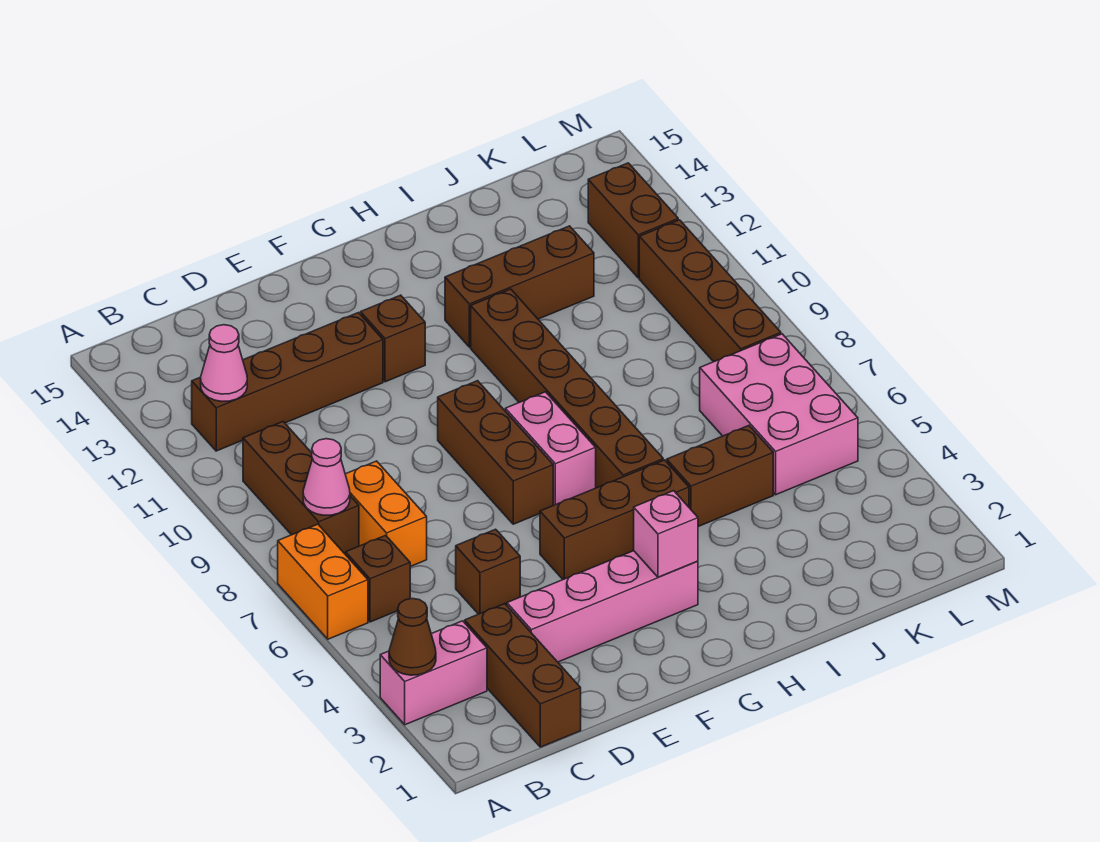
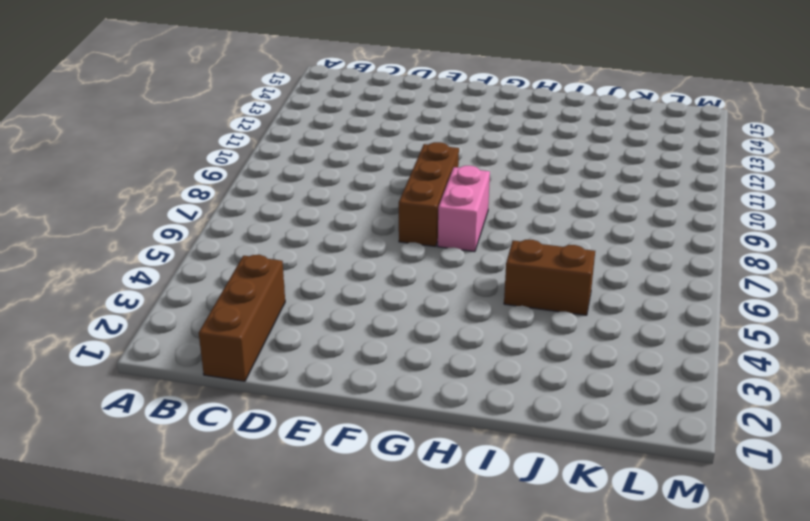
none -> pink brick A3:B3 level 1
none -> orange brick A6:A7 level 1
none -> brown brick B6 level 1

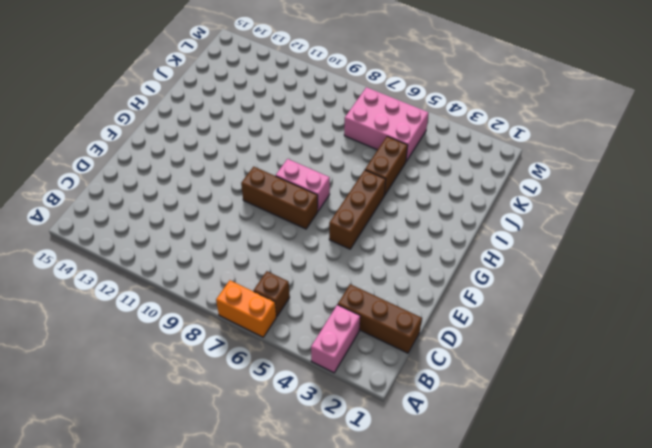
none -> brown brick B8:B10 level 1
none -> brown brick B12:E12 level 1
none -> orange brick C7:C8 level 1

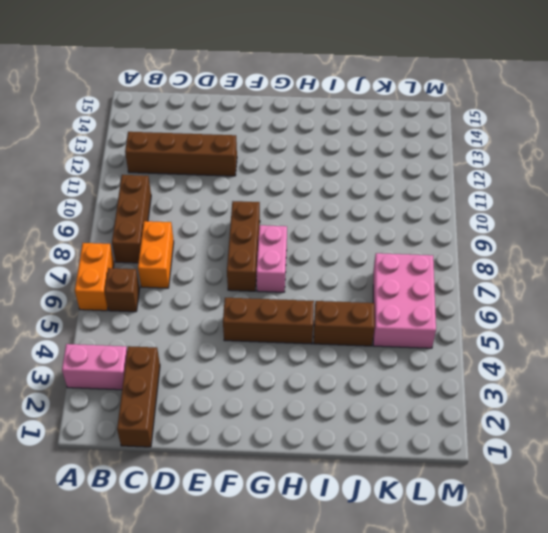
none -> pink brick D3:G3 level 1
none -> brown brick D5 level 1
none -> brown brick F12 level 1

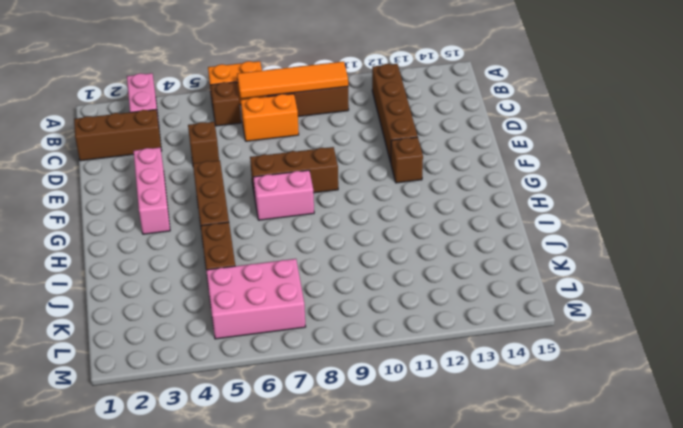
orange tile B7:B10 level 2 -> pink cone B8 level 2
pink brick E3:G3 level 1 -> pink brick D3:G3 level 1
none -> brown brick H6:H11 level 1
none -> brown brick H12:J12 level 1
none -> brown brick L8:L11 level 1

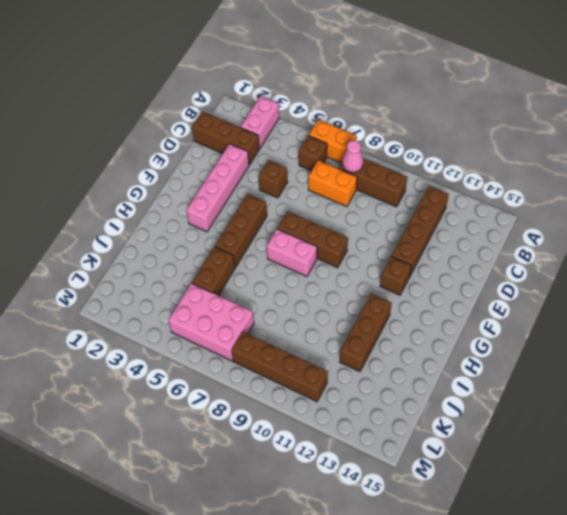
none -> brown brick H6:H11 level 1
none -> brown brick L12:L13 level 1
none -> brown cone A3 level 2

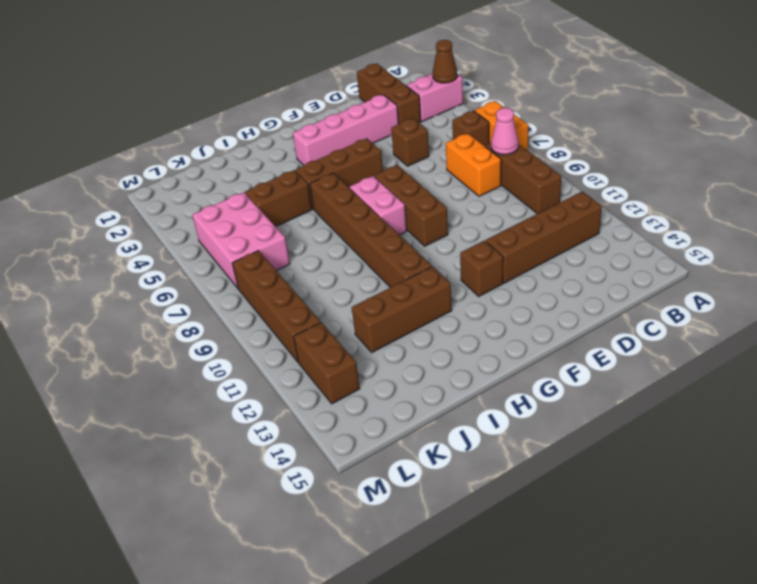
none -> pink cone B12 level 2
none -> pink brick G3 level 2

